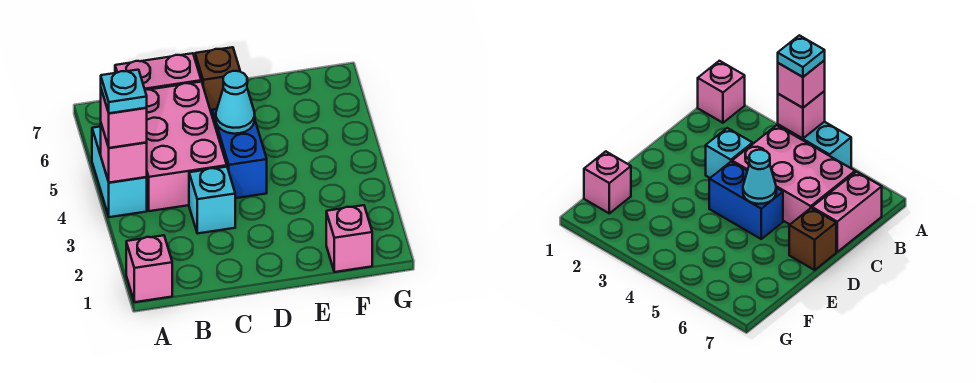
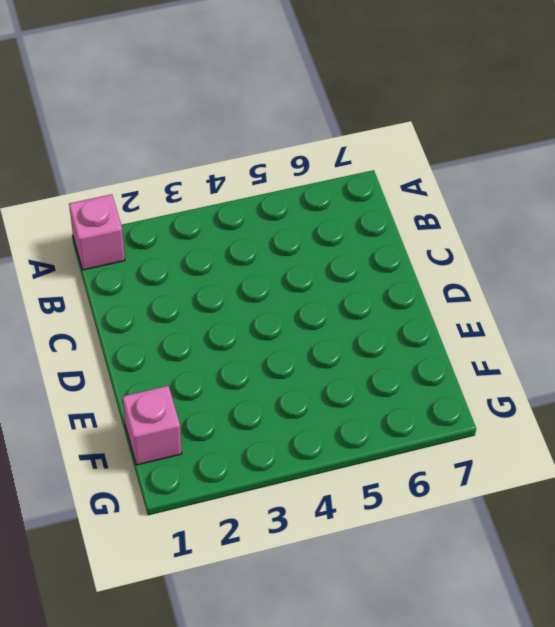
none -> cyan brick A4:A5 level 1
none -> pink brick B4:C6 level 1
none -> pink brick B7:C7 level 1

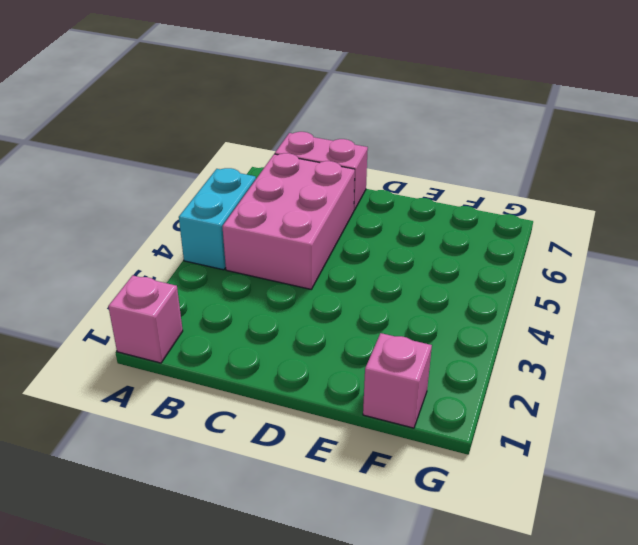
none -> cyan brick C3 level 1
none -> blue brick D4:D5 level 1
none -> brown brick D7 level 1

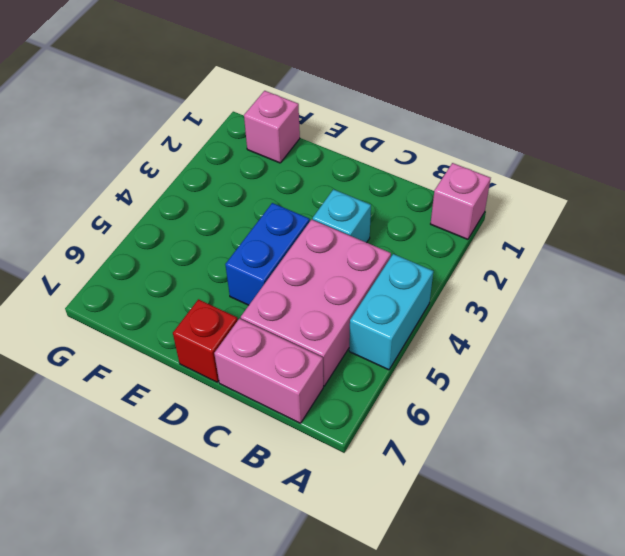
red brick D7 level 1 -> brown brick D7 level 1
none -> pink brick A4 level 2
none -> cyan cone D5 level 2
none -> pink brick A4 level 3

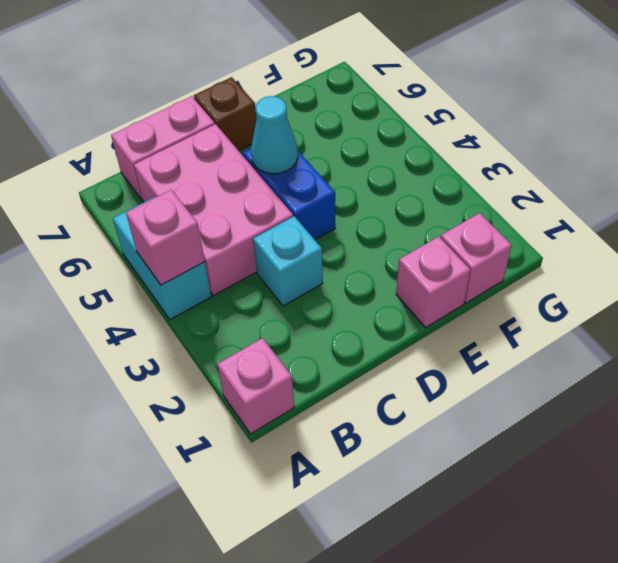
pink brick E1 level 1 -> pink brick A4 level 3
none -> cyan plate A4 level 4

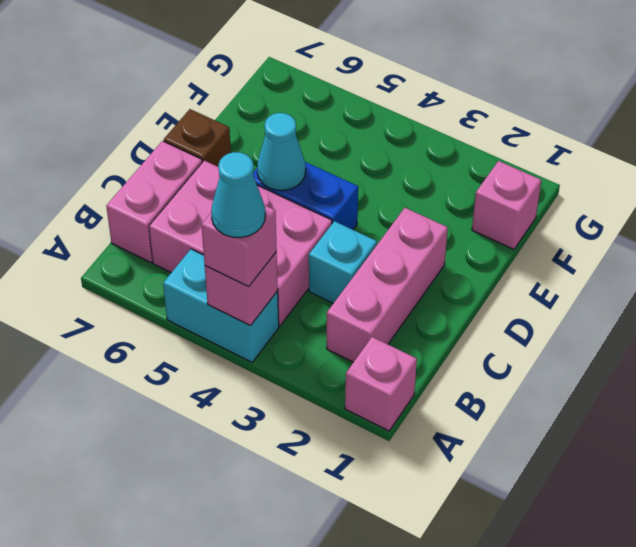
cyan cone A4 level 4 -> cyan plate A4 level 4
pink brick B2:D2 level 1 -> none

